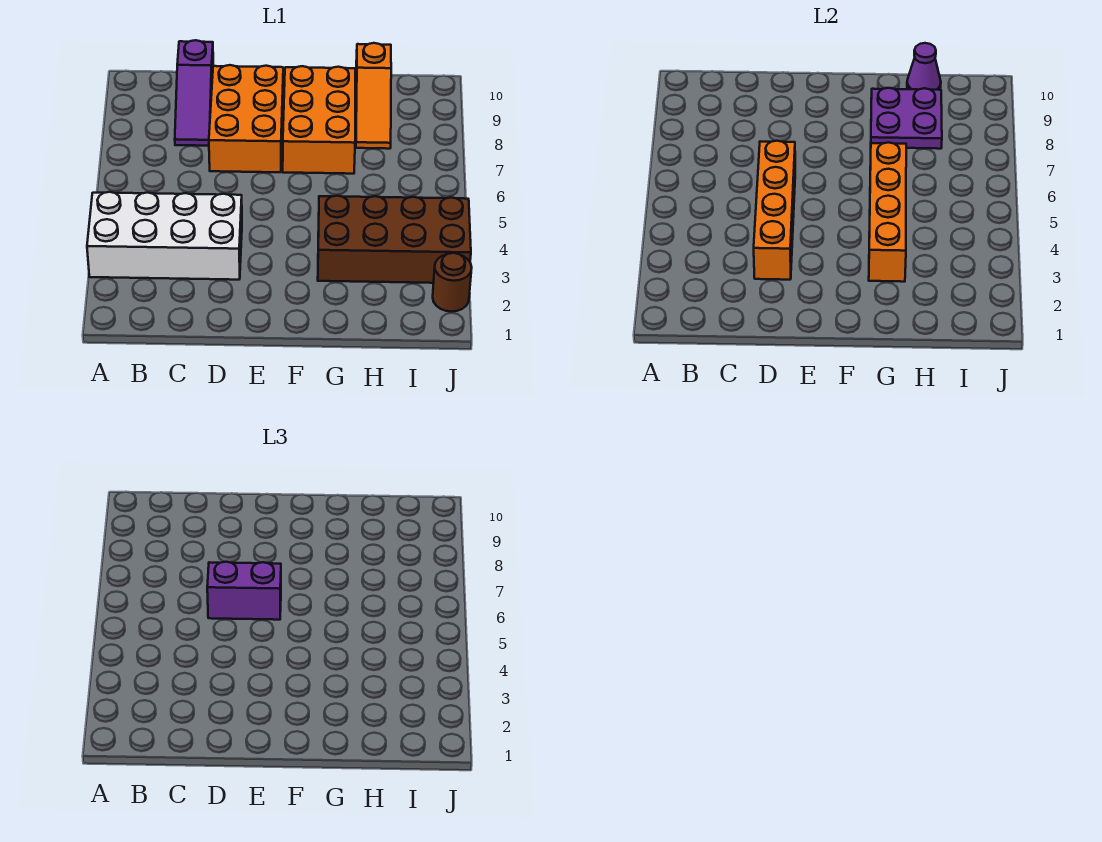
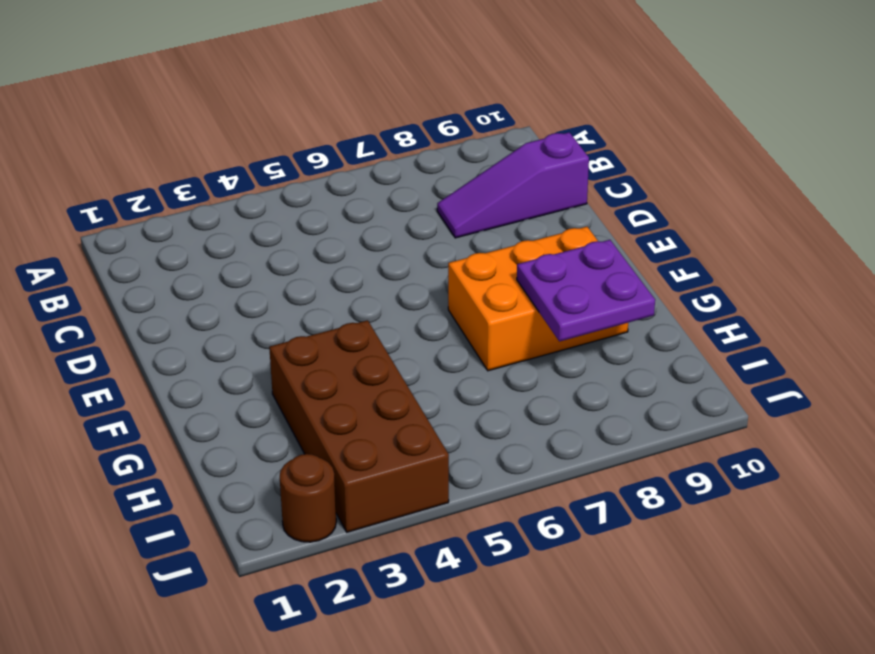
none -> white brick A3:D4 level 1
none -> orange brick D7:E9 level 1
none -> orange slope H8:H10 level 1 top 10

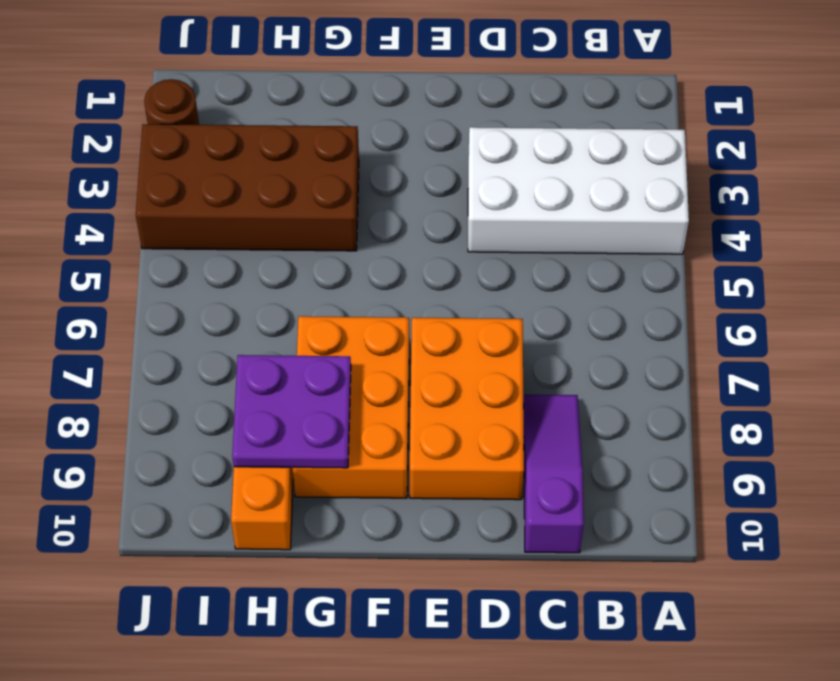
none -> orange brick D3:D6 level 2
none -> orange brick G3:G6 level 2
none -> purple cone H10 level 2

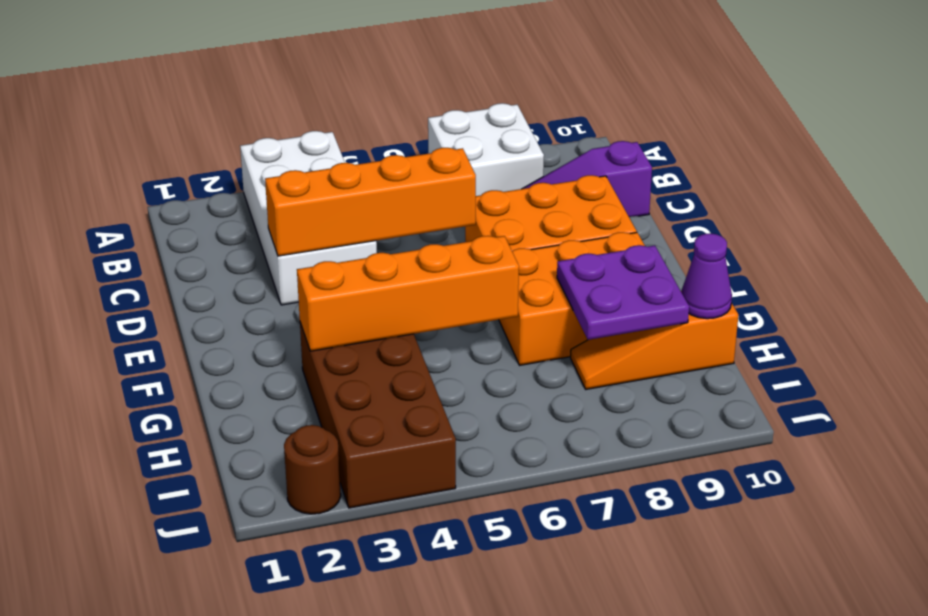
white brick A7:B8 level 1 -> none
none -> purple brick D6:E6 level 3

